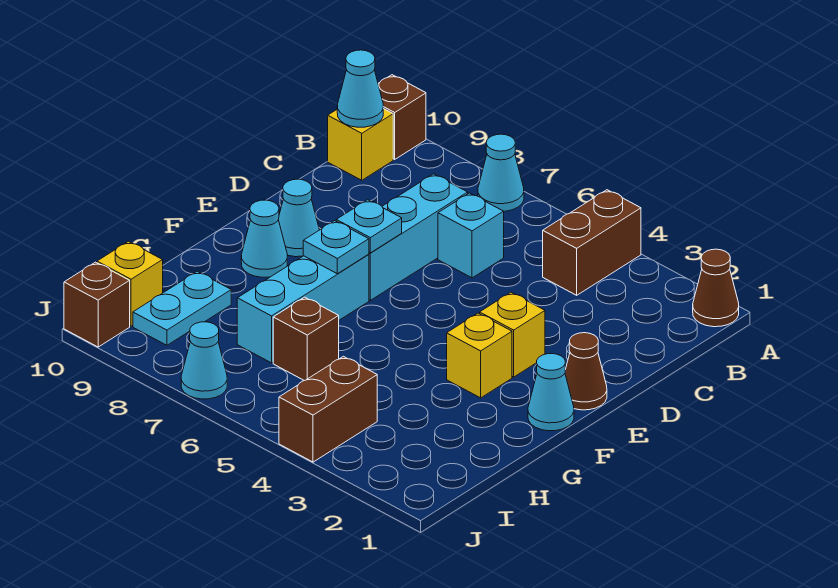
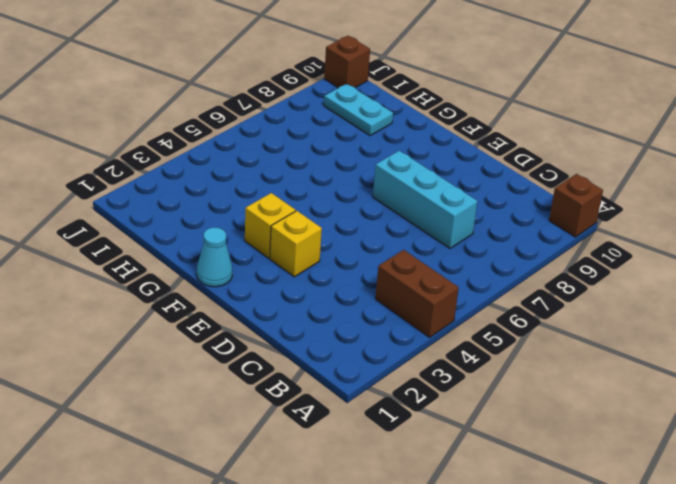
none -> brown cone A1 level 1
none -> cyan cone A7 level 1
none -> yellow brick B10 level 1

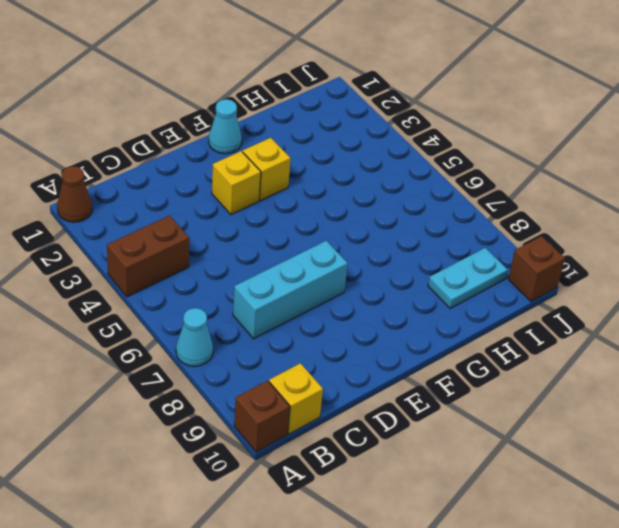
none -> cyan brick C6 level 1
none -> brown cone E1 level 1
none -> cyan cone E9 level 1

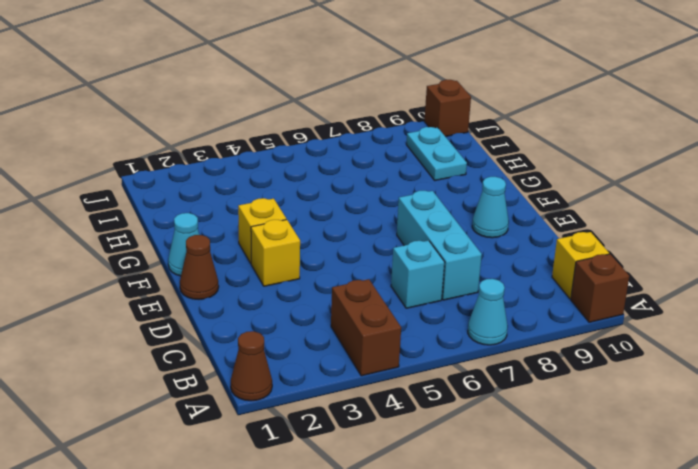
none -> cyan brick F7:H7 level 1
none -> cyan cone F9 level 1
none -> brown brick H6 level 1

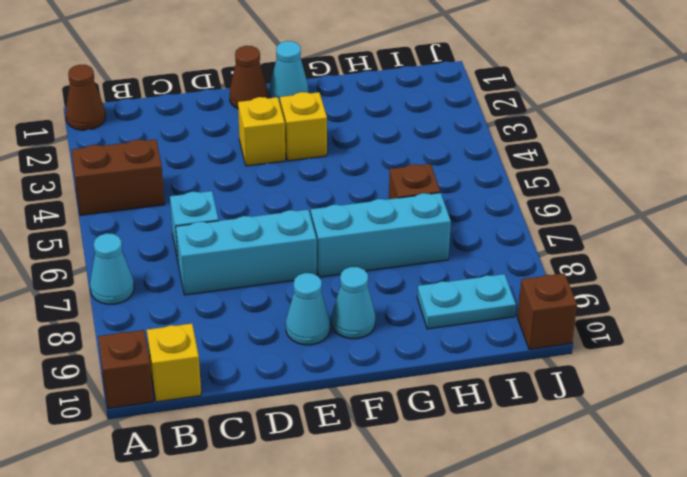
none -> brown brick I4:J4 level 1
none -> yellow brick I10 level 1
none -> cyan cone J7 level 1

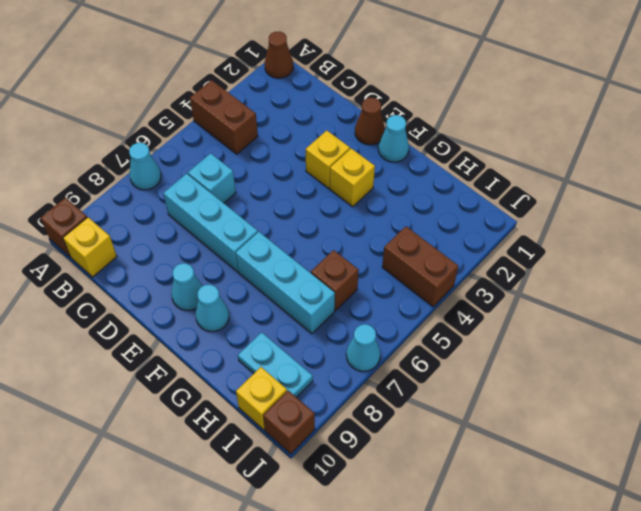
none -> cyan cone B10 level 2
none -> cyan plate E7 level 2
none -> cyan plate F7 level 2

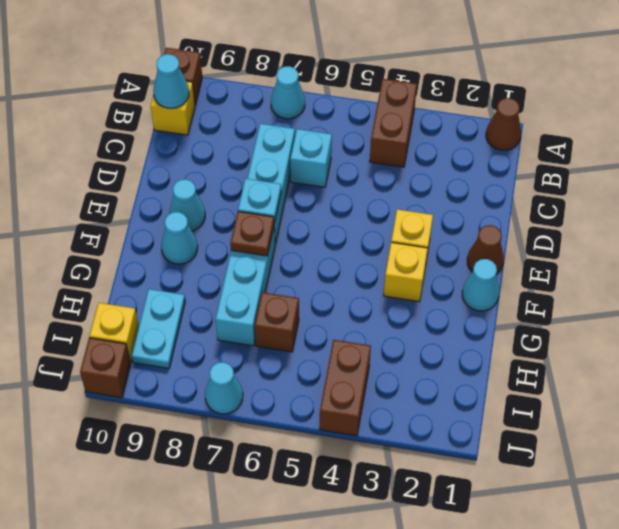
brown plate F7 level 2 -> cyan plate F7 level 2

